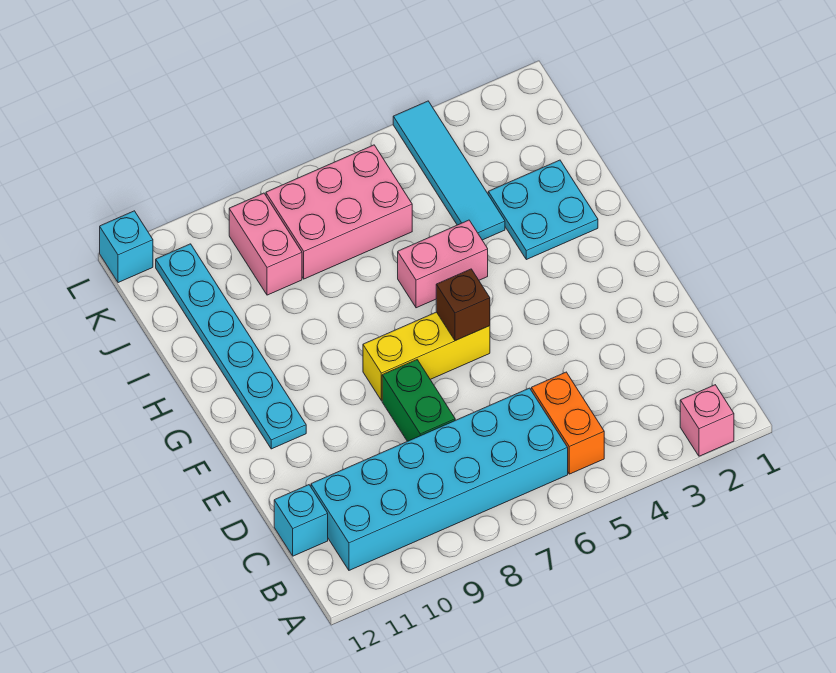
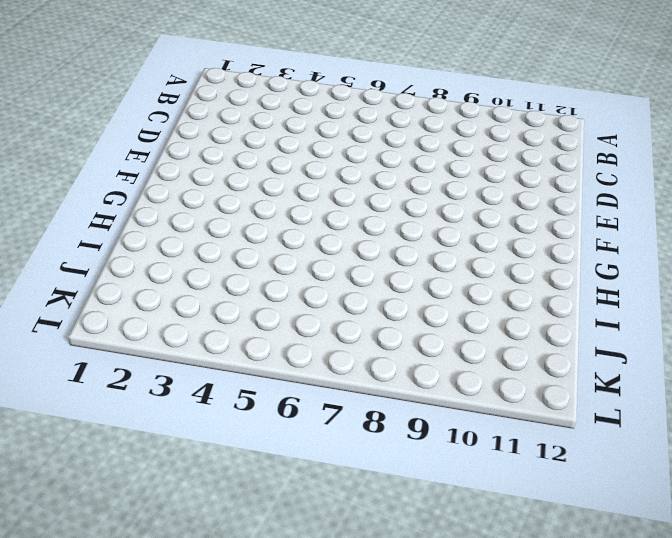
none -> pink brick A2 level 1
none -> orange brick B5:C5 level 1
none -> cyan brick B6:C11 level 1

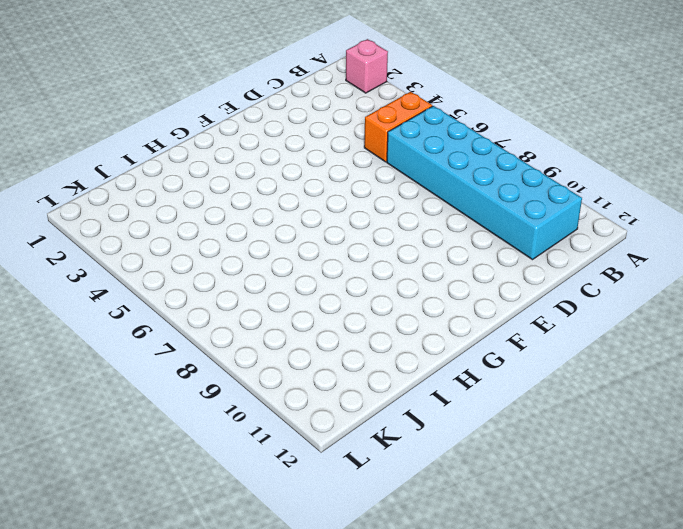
none -> cyan brick C12 level 1
none -> green brick D8:E8 level 1
none -> yellow brick F6:F8 level 1

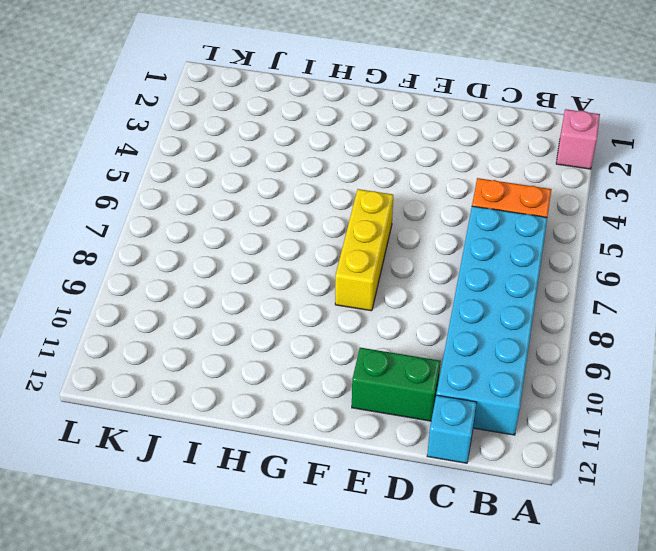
green brick D11:E11 level 1 -> green brick D8:E8 level 1
none -> cyan plate F11:K11 level 1
none -> cyan plate H2:I3 level 1
none -> pink brick H5:H6 level 1

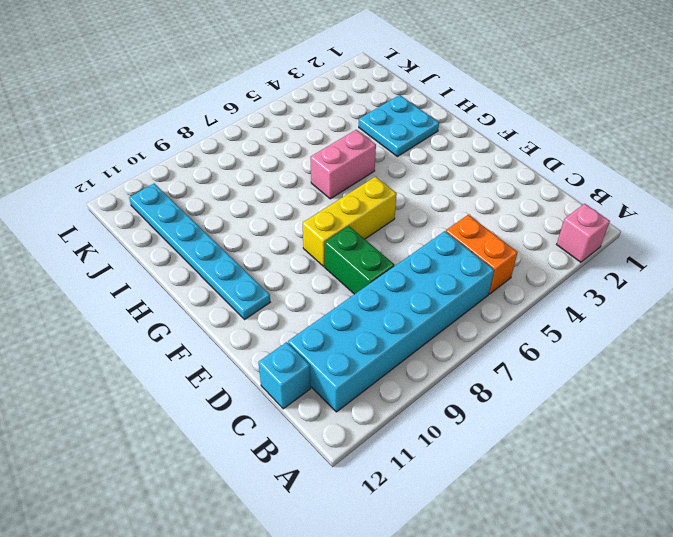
none -> cyan tile I4:L4 level 1
none -> pink brick J6:K8 level 1
none -> pink brick J9:K9 level 1

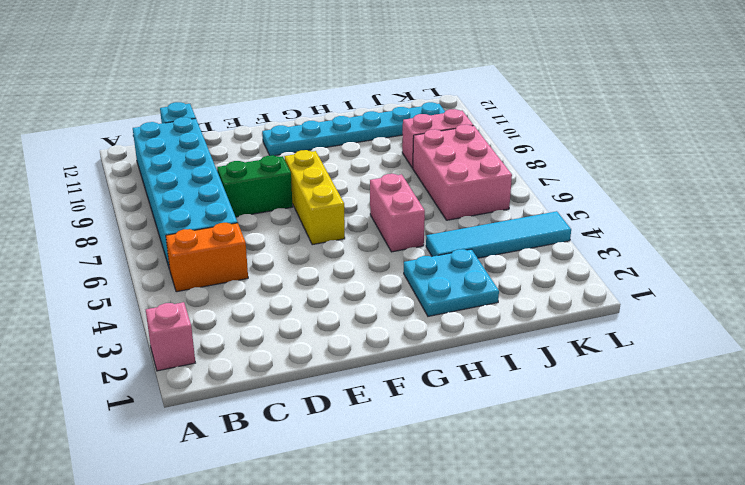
none -> cyan brick L12 level 1
none -> brown brick F6 level 2

